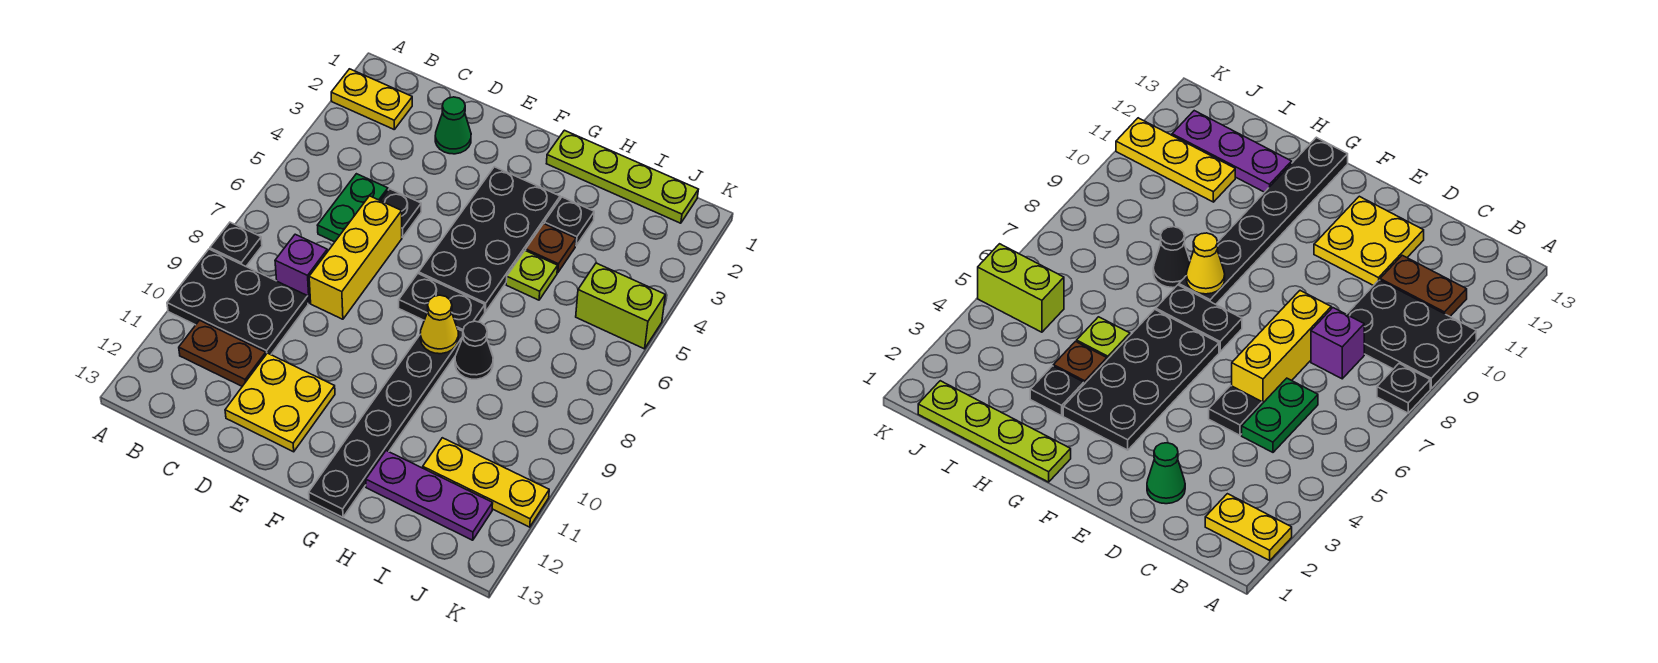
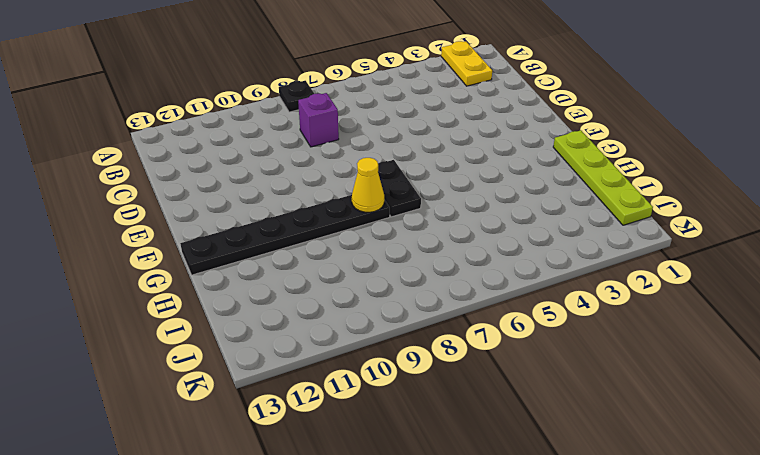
none -> black plate A9:C10 level 1
none -> brown plate B11:C11 level 1
none -> green plate C5:C6 level 1

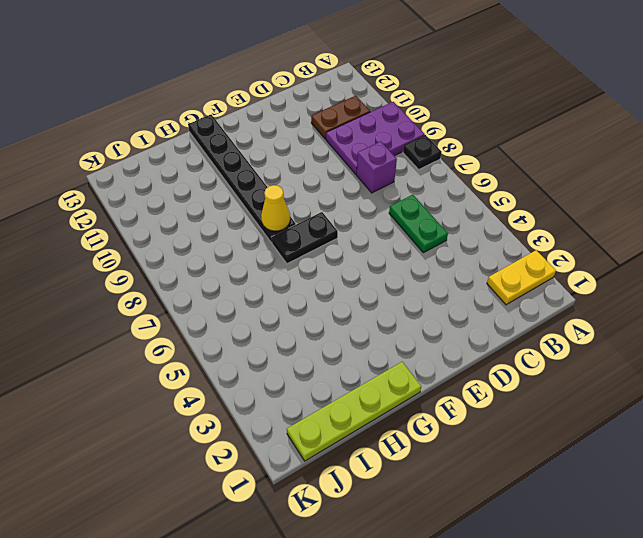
purple plate A9:C10 level 1 -> black plate A9:C10 level 1
none -> green cone D2 level 1
none -> black plate D5 level 1
none -> yellow brick D6:D8 level 1

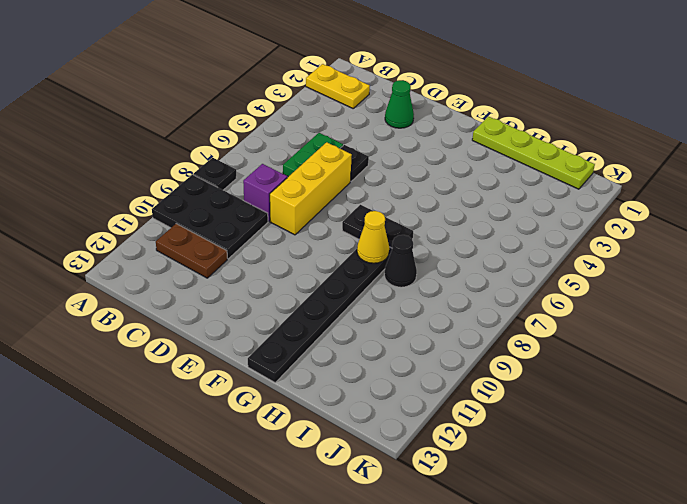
none -> yellow plate D11:E12 level 1
none -> black plate F3:G6 level 1
none -> black plate H3 level 1

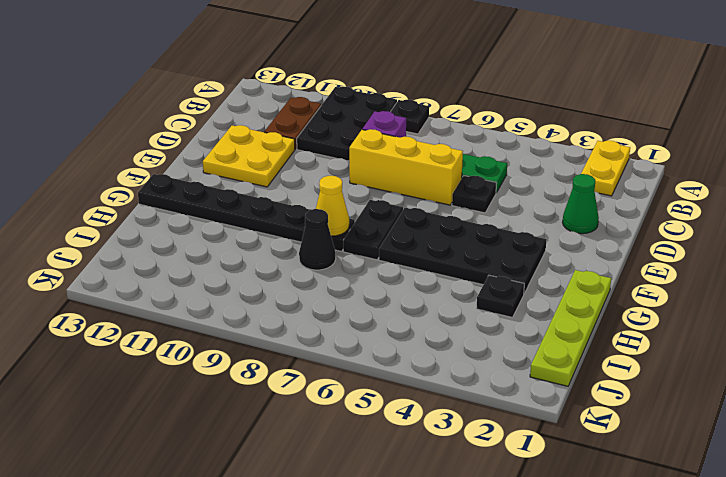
none -> brown plate H4 level 1
none -> lime plate H5 level 1
none -> purple plate H12:J12 level 1

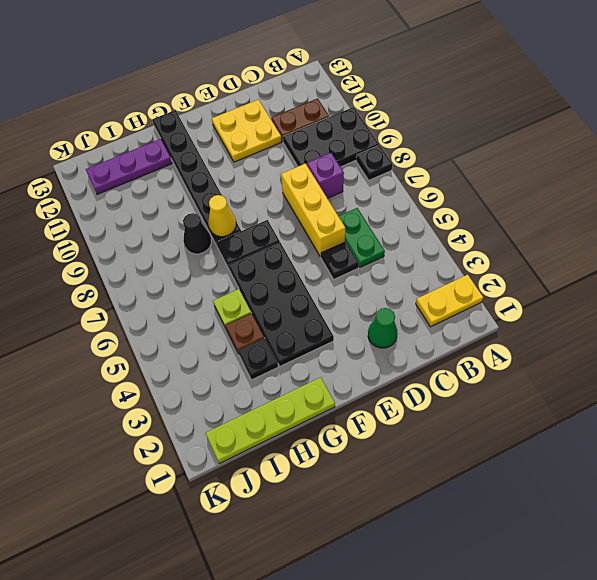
none -> yellow plate I11:K11 level 1
none -> lime brick J5:K5 level 1

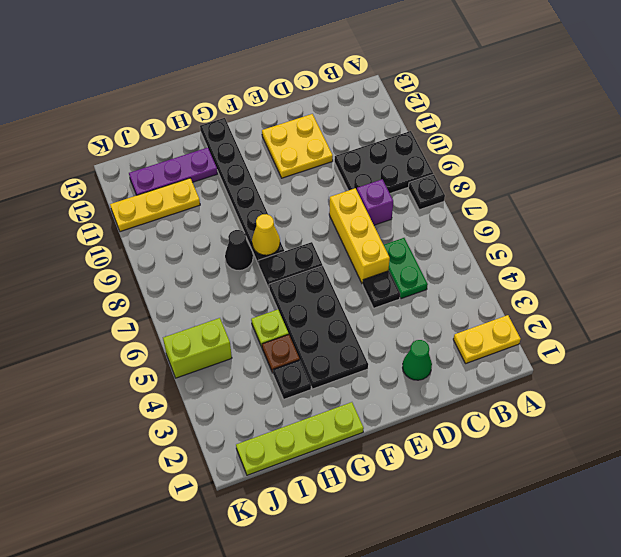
none -> brown plate B11:C11 level 1

